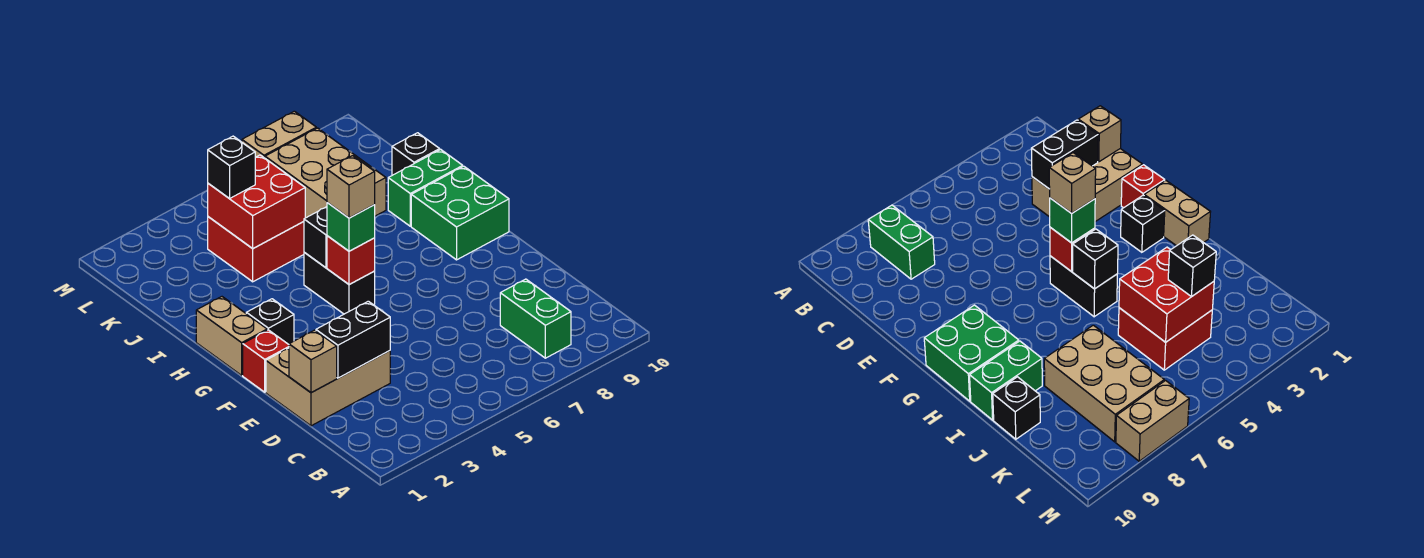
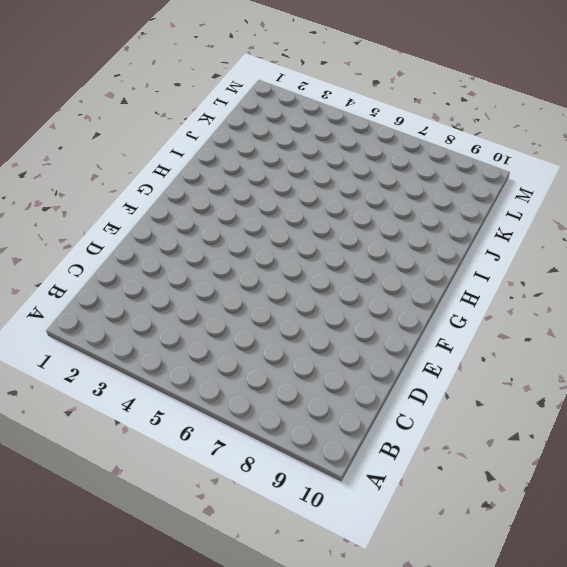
none -> green brick B8:C8 level 1
none -> tan brick D1:E3 level 1
none -> red brick F1 level 1

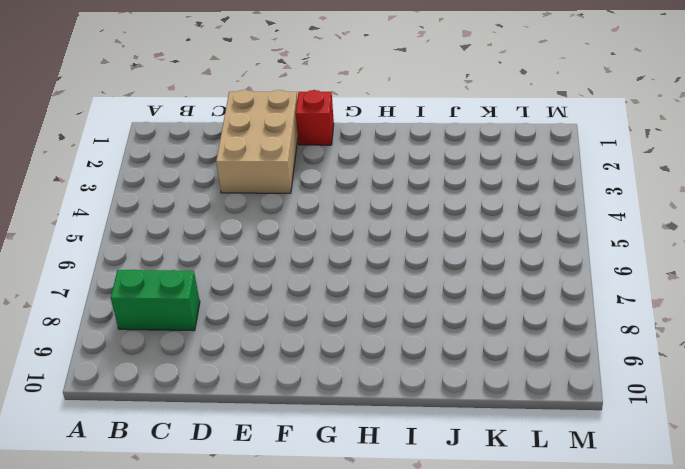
none -> tan brick G1:H1 level 1
none -> black brick G2 level 1
none -> black brick G5:H5 level 1

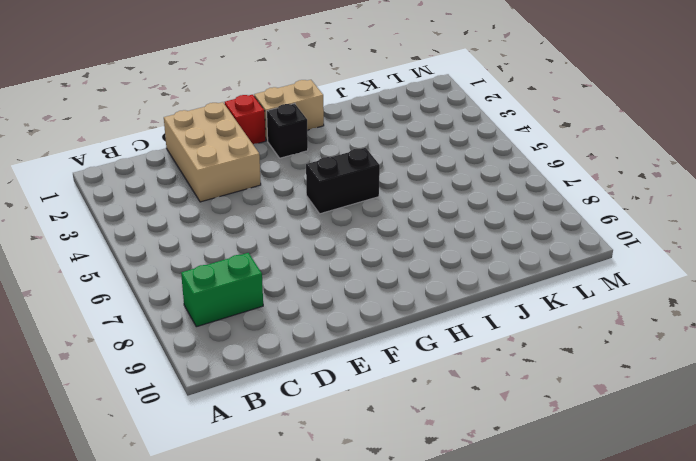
none -> green brick G9:H10 level 1
none -> green brick I9:I10 level 1
none -> red brick J4:K5 level 1

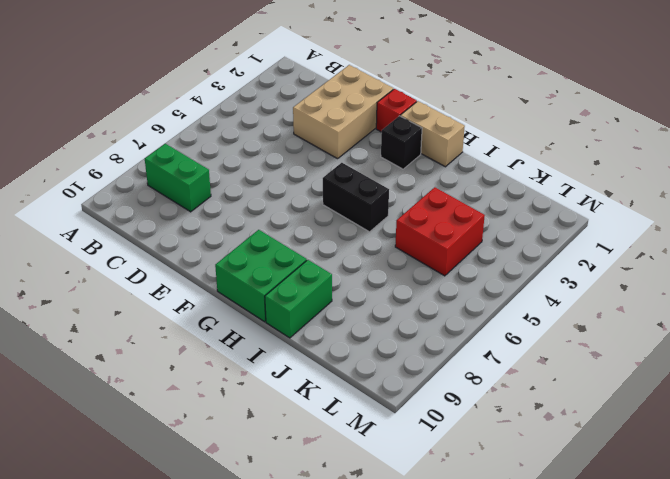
none -> tan brick J7:L8 level 1
none -> black brick J10 level 1
none -> tan brick M7:M8 level 1

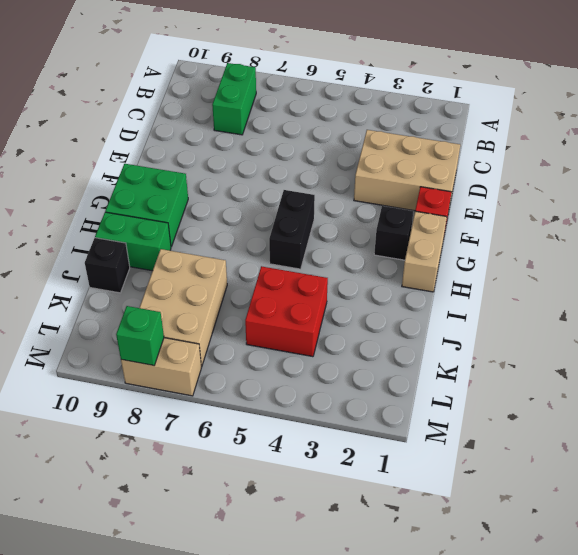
green brick M8 level 2 -> green brick G5 level 3
none -> tan brick D1 level 2
none -> black brick D2:D3 level 2
none -> red brick G5 level 2

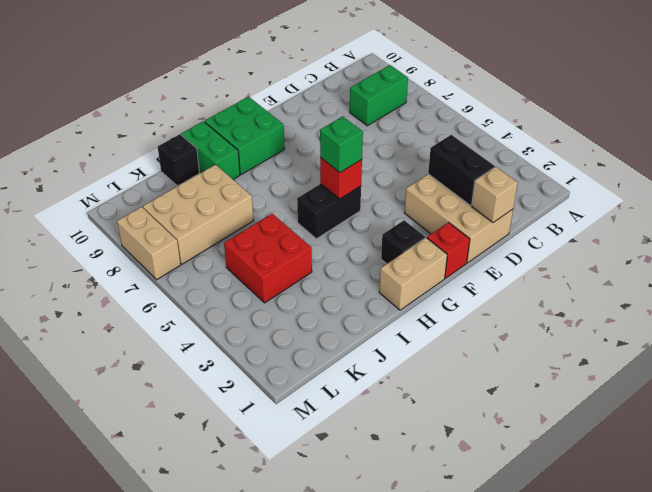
none -> black brick H5 level 2
none -> red brick J4:K5 level 2
none -> black brick K4 level 3

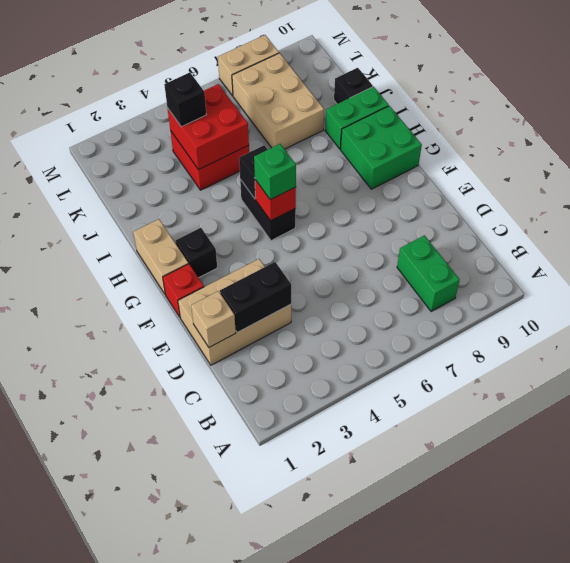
none -> tan brick G5 level 4

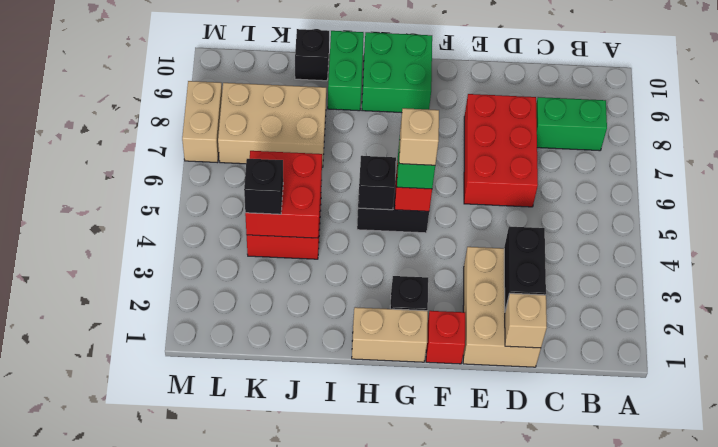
red brick D6:E8 level 1 -> none

